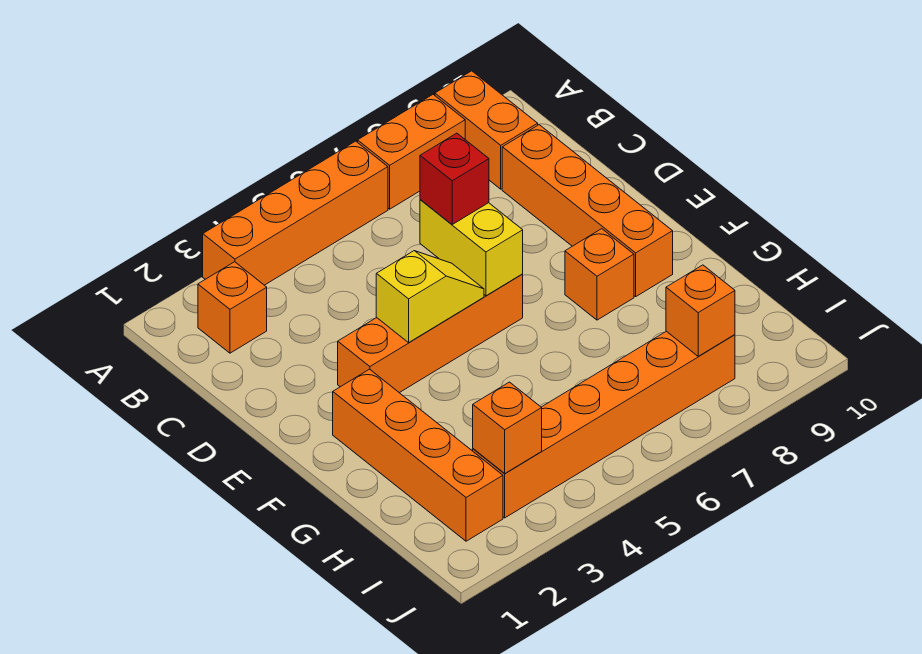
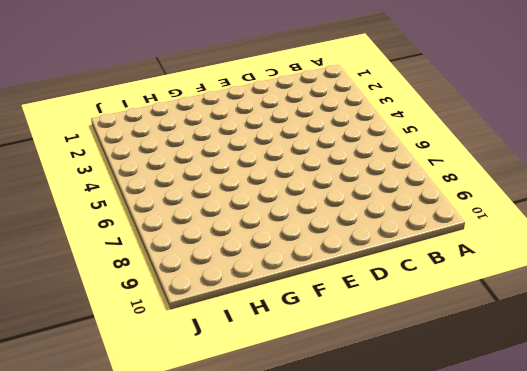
none -> orange brick A3:A6 level 1
none -> orange brick A7:A8 level 1
none -> orange brick A9:B9 level 1

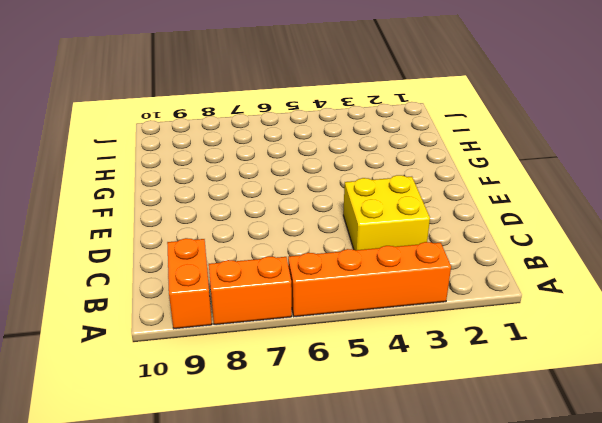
yellow brick C3:D4 level 1 -> none
none -> orange brick B2 level 1
none -> orange brick C9:F9 level 1
none -> orange brick E3:E6 level 1

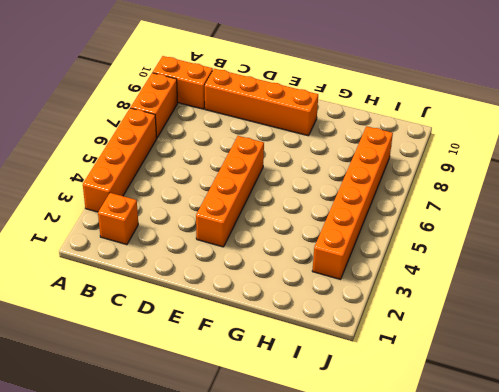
none -> orange brick F2:I2 level 1
none -> orange brick F8 level 1
none -> yellow brick D6:E6 level 2

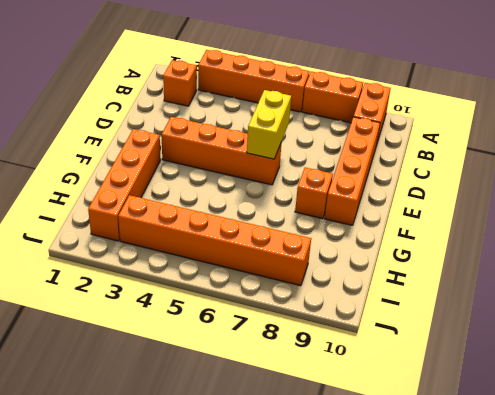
none -> yellow slope E4:E5 level 2 top 4
none -> orange brick I3 level 2
none -> orange brick I8 level 2

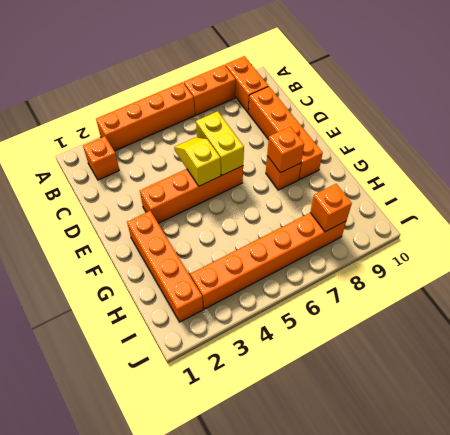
yellow slope D5:E5 level 2 top E -> yellow slope E4:E5 level 2 top 4
orange brick F8 level 2 -> orange brick I3 level 2
none -> red brick D6 level 3

